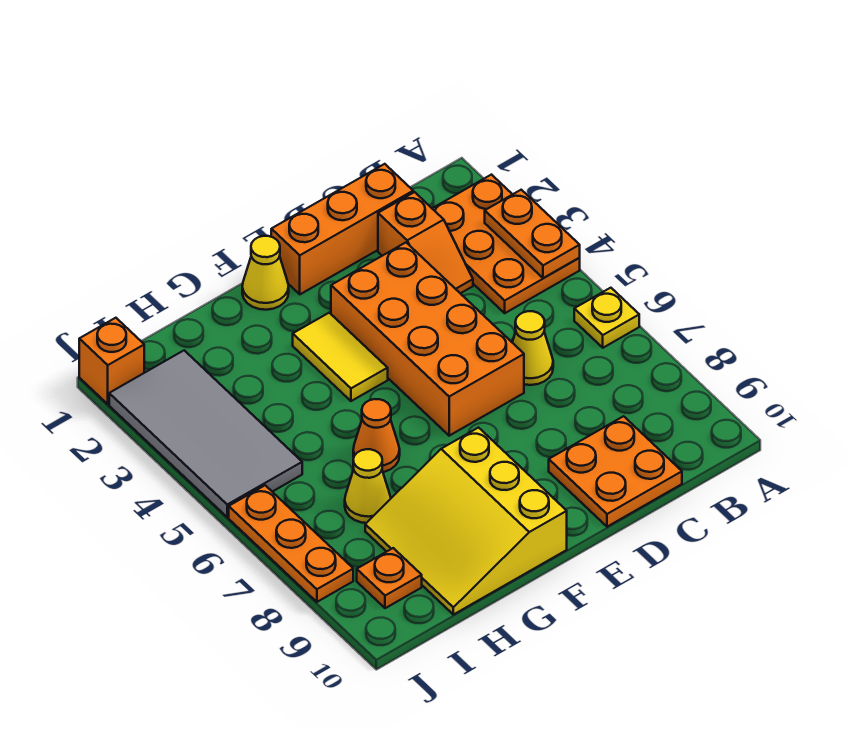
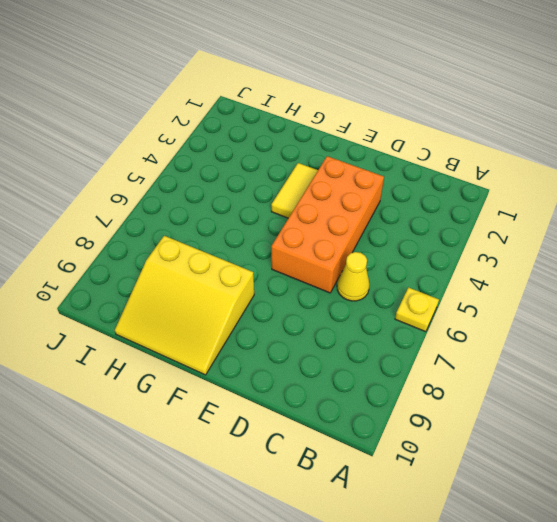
yellow slope F8:H10 level 1 top 8 -> yellow slope F8:H10 level 1 top F
none -> orange plate A2:B4 level 1
none -> orange brick C1:E1 level 1
none -> orange slope C2:C3 level 1 top 2

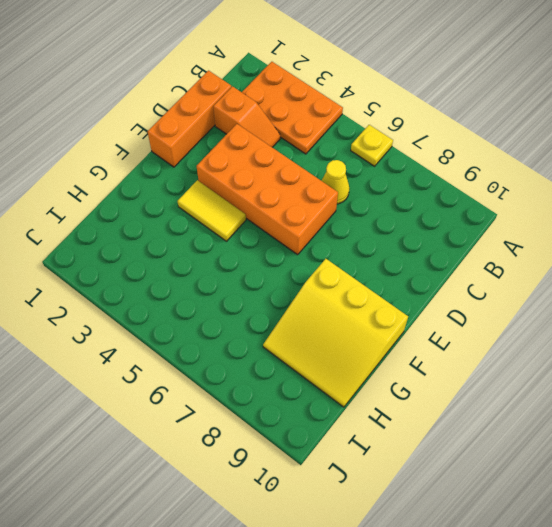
none -> orange plate C9:D10 level 1
none -> yellow cone F1 level 1
none -> orange cone G6 level 1

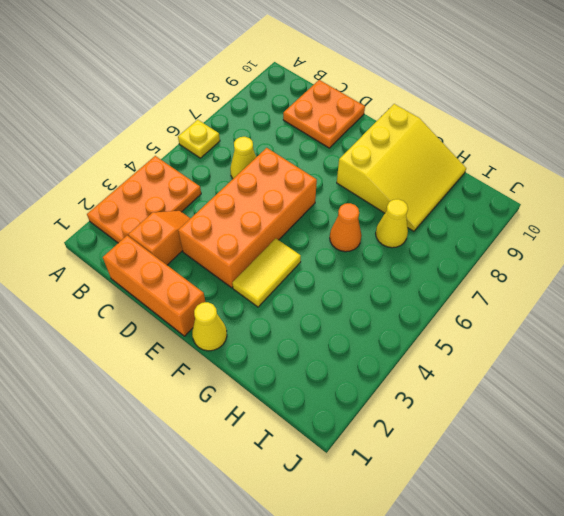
none -> grey tile I2:J5 level 1
none -> orange plate I9 level 1
none -> orange brick J1 level 1

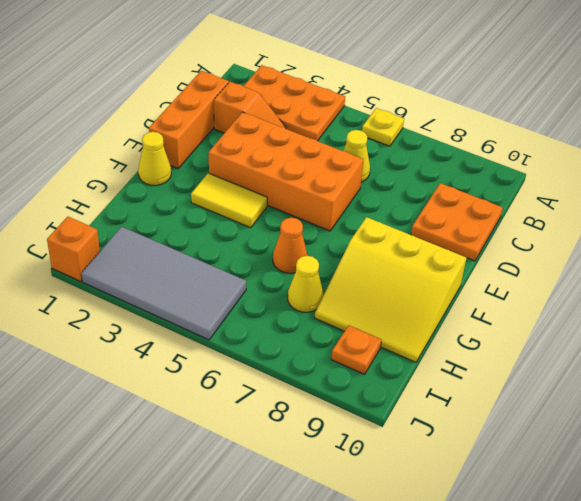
none -> orange plate J6:J8 level 1
none -> orange plate A3:A4 level 2

